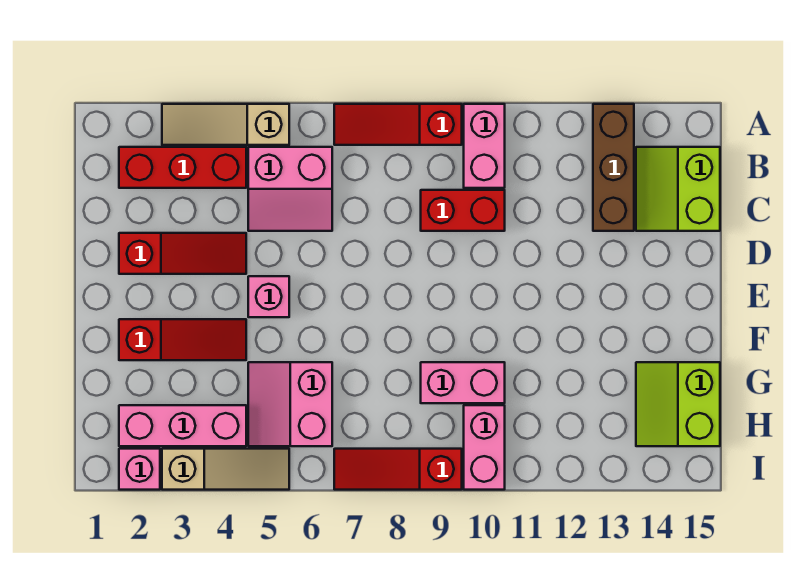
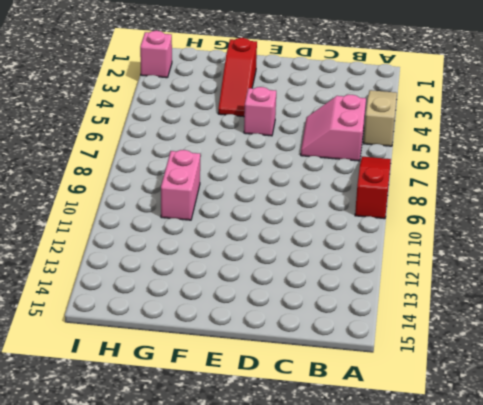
none -> pink brick A10:B10 level 1
none -> brown brick A13:C13 level 1
none -> red brick B2:B4 level 1

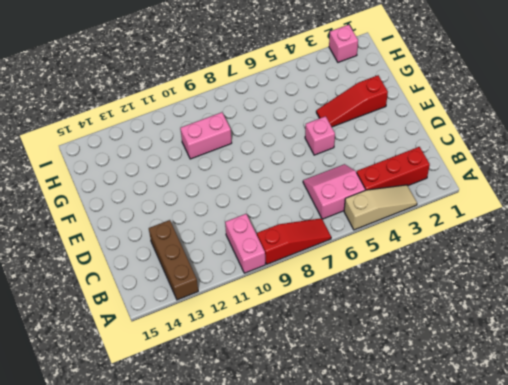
none -> lime slope B14:C15 level 1 top 15
none -> red brick C9:C10 level 1
none -> red slope D2:D4 level 1 top 2

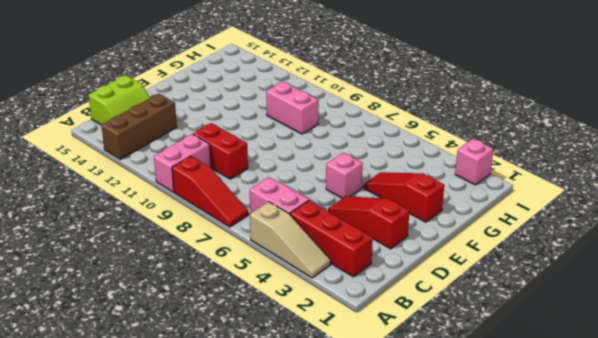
none -> pink slope G5:H6 level 1 top 6
none -> lime slope G14:H15 level 1 top 15
none -> pink brick H2:H4 level 1

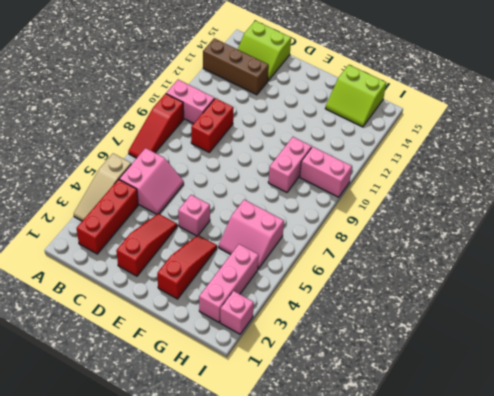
none -> tan slope I3:I5 level 1 top 3
none -> red slope I7:I9 level 1 top 9

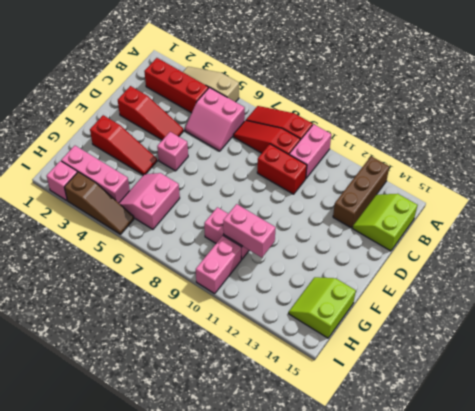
red slope B7:B9 level 1 top 9 -> red slope I7:I9 level 1 top 9
pink brick G10:G11 level 2 -> none
brown slope I3:I5 level 1 top 3 -> tan slope I3:I5 level 1 top 3

